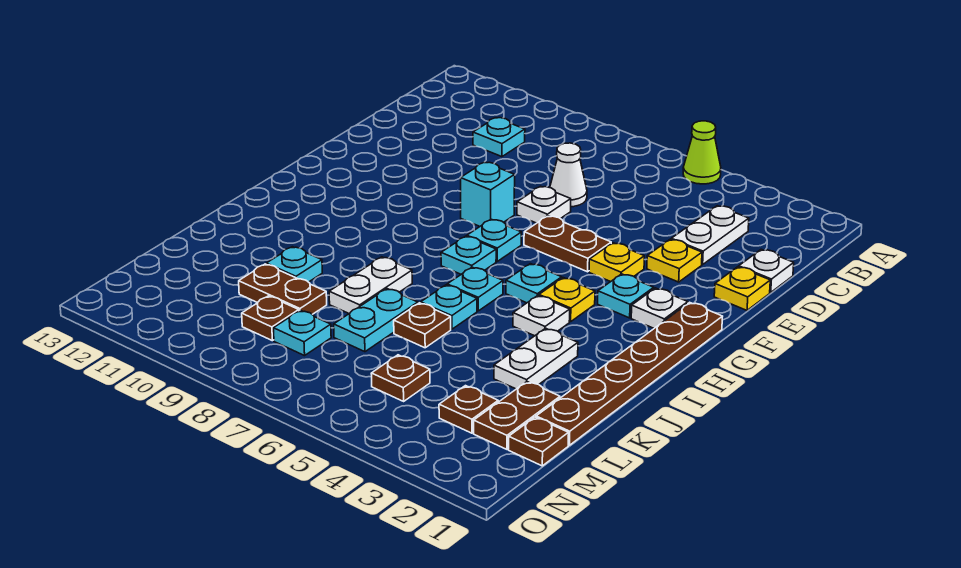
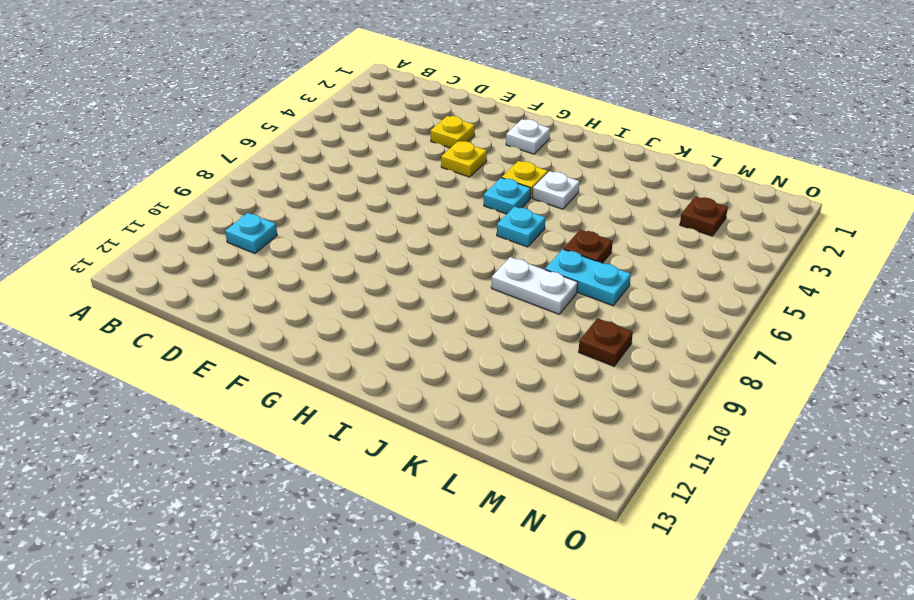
none -> lime cone A5 level 1
none -> white plate C3:D3 level 1
none -> white plate D1 level 1
none -> white cone D7 level 1

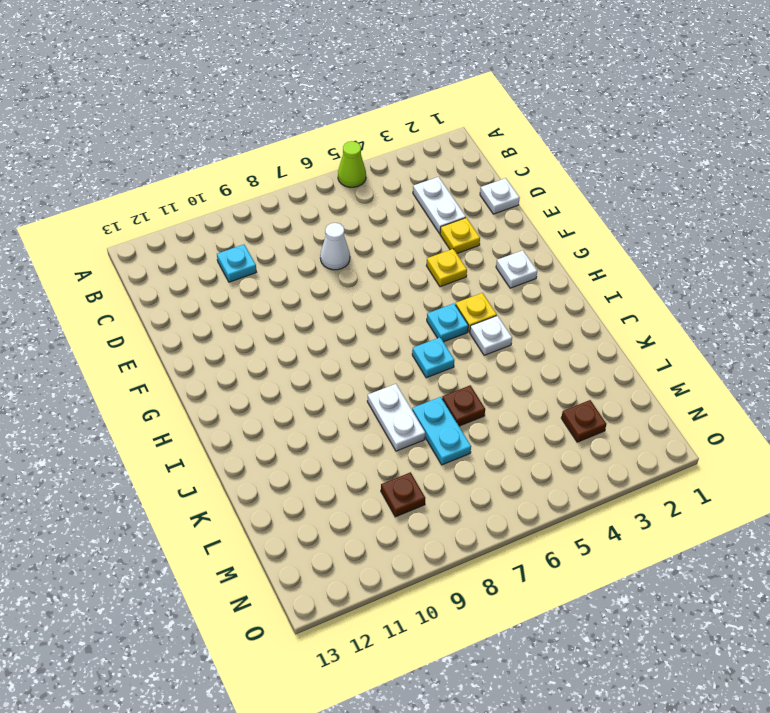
none -> yellow plate E1 level 1
none -> white plate E7 level 1
none -> brown plate F5:F6 level 1
none -> cyan brick F8 level 1

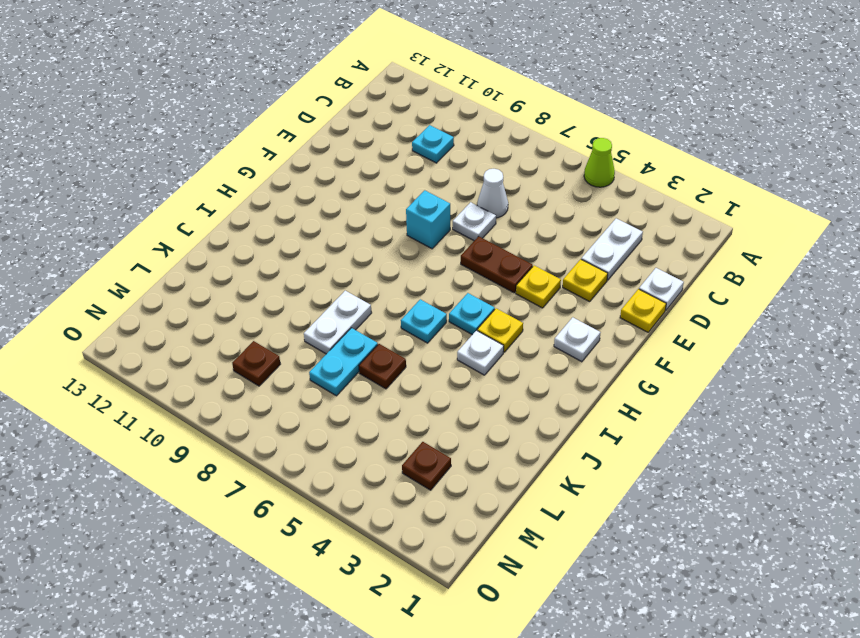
none -> brown plate G1:L1 level 1
none -> cyan plate G3 level 1
none -> cyan plate G7 level 1
none -> cyan plate H7 level 1

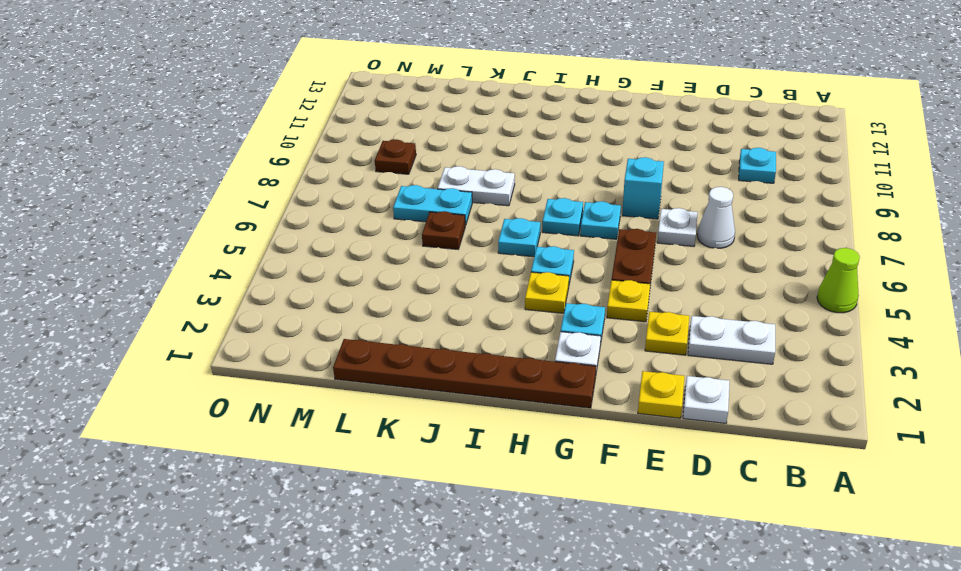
none -> white plate I4 level 1
none -> white plate J3:K3 level 1
none -> cyan plate J6 level 1
none -> cyan plate K10 level 1

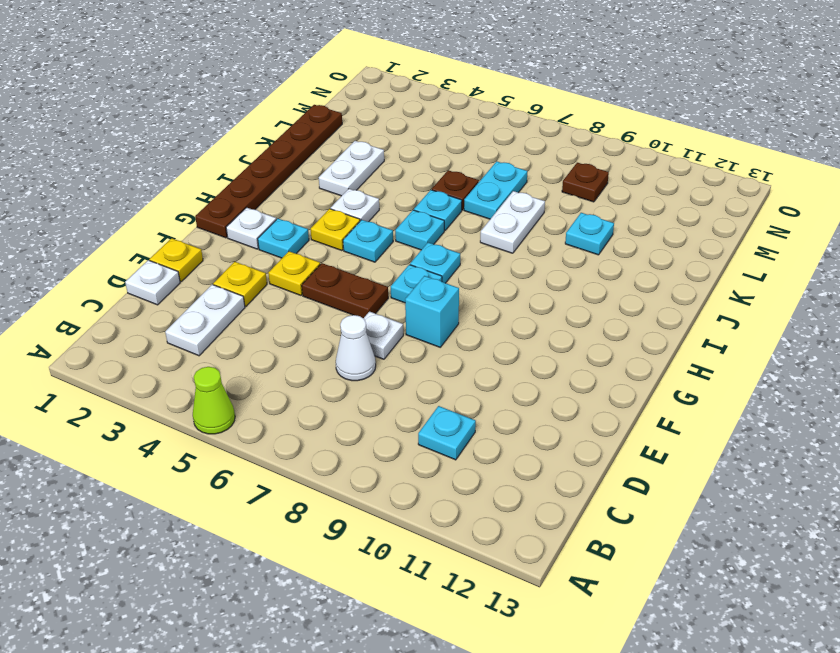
none -> brown plate L2:M2 level 1
none -> brown plate L9:L10 level 1
none -> brown plate M1 level 1
none -> brown plate M3 level 1

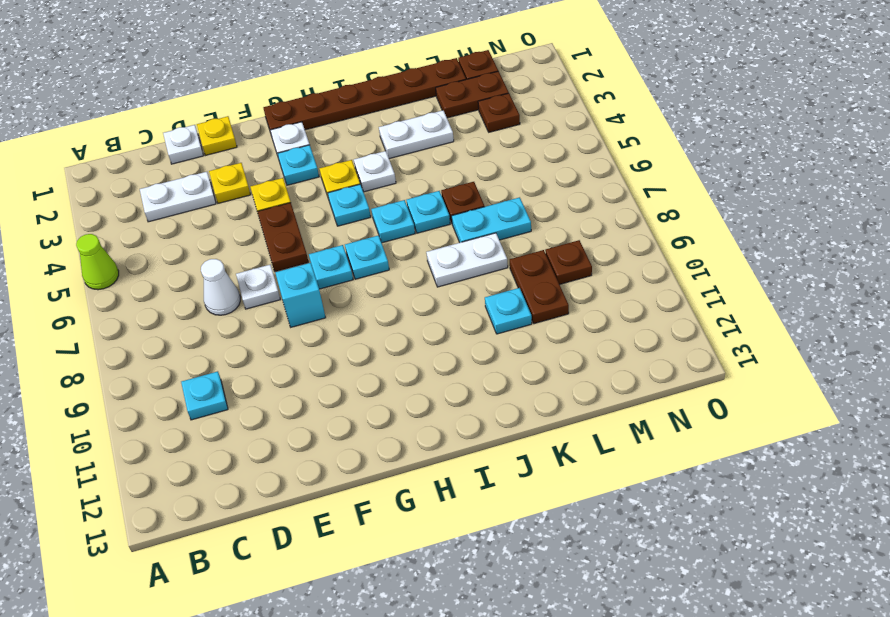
none -> brown plate M5 level 1
none -> cyan plate M8 level 1

